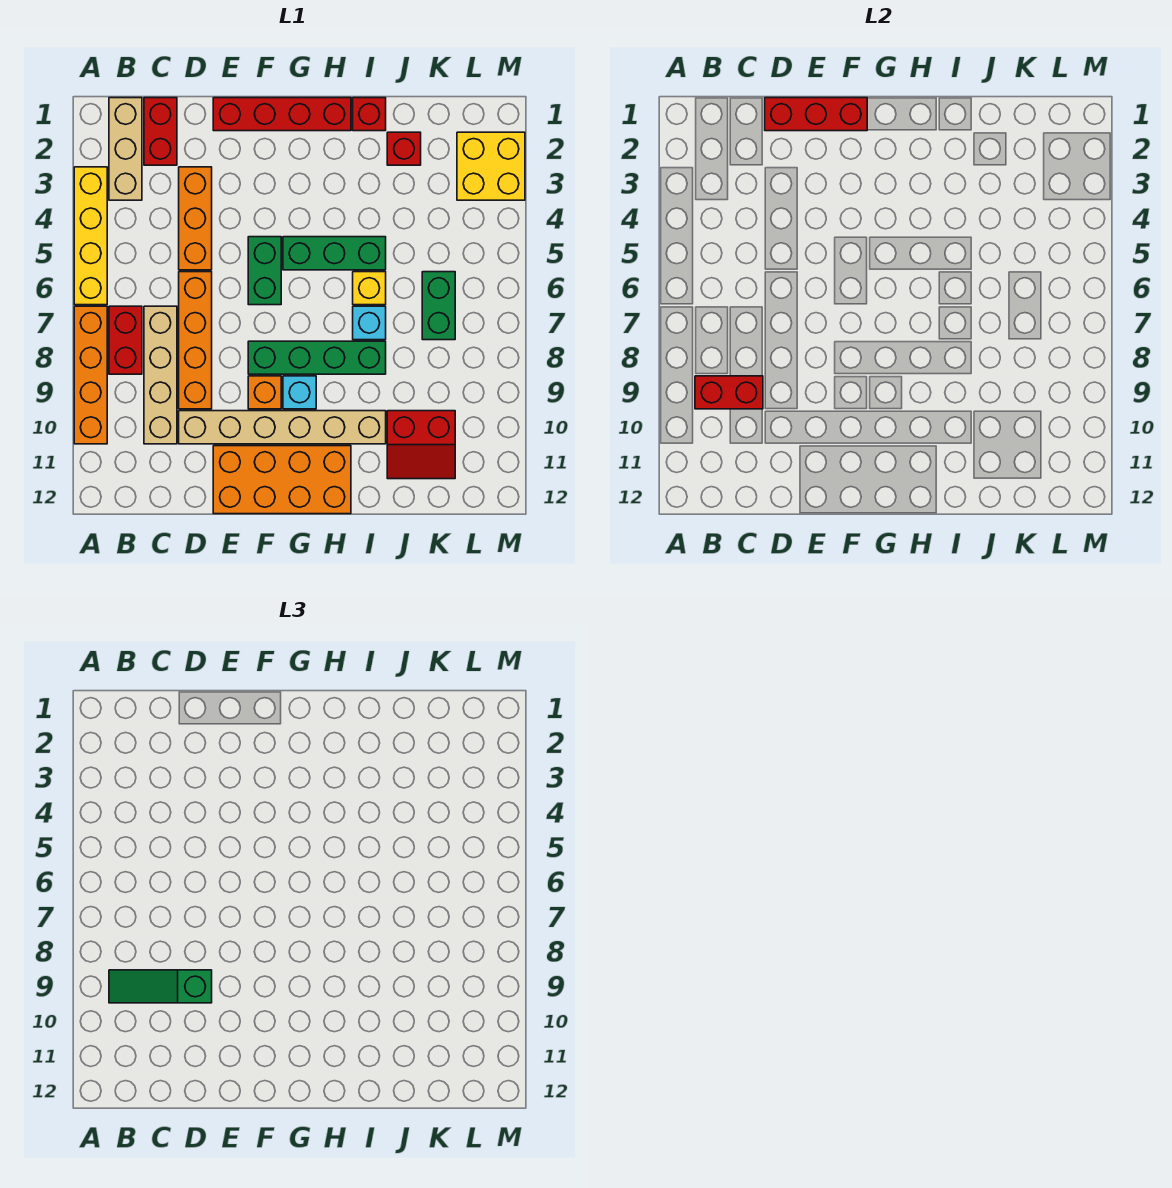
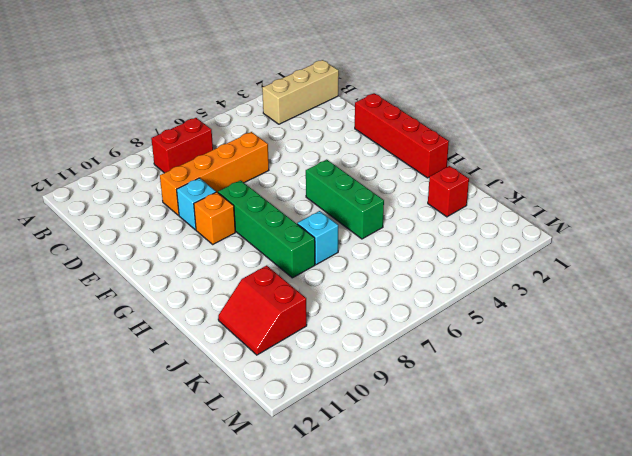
cyan brick E9 level 1 -> cyan brick G9 level 1
none -> yellow brick A3:A6 level 1
none -> orange brick A7:A10 level 1
none -> red brick C1:C2 level 1

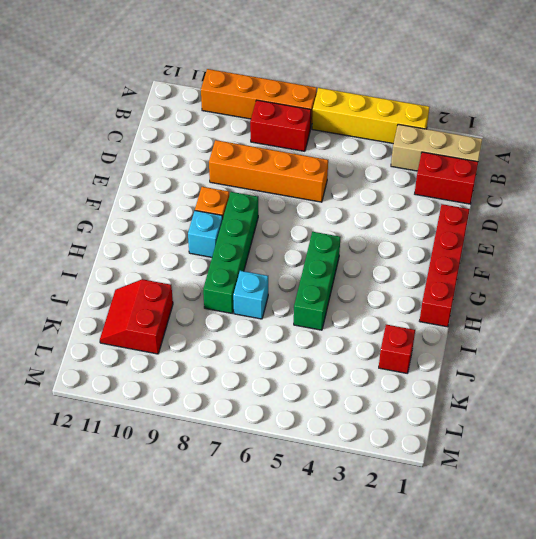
none -> tan brick C7:C10 level 1
none -> orange brick D3:D5 level 1
none -> tan brick D10:I10 level 1

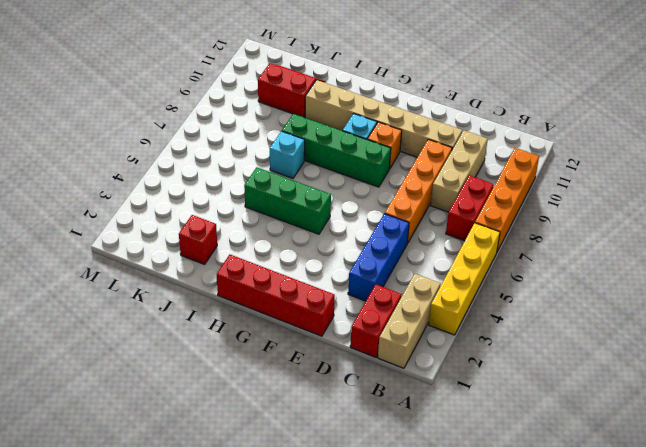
tan brick C8:C10 level 1 -> tan brick C7:C10 level 1
blue brick D3:D5 level 1 -> orange brick D3:D5 level 1
none -> orange brick E11:H12 level 1
none -> green brick F5:F6 level 1
none -> red brick I1 level 1

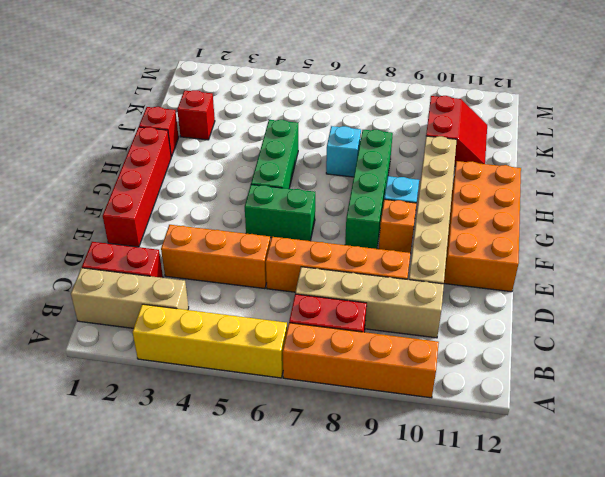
none -> yellow brick I6 level 1
none -> green brick K6:K7 level 1
none -> yellow brick L2:M3 level 1

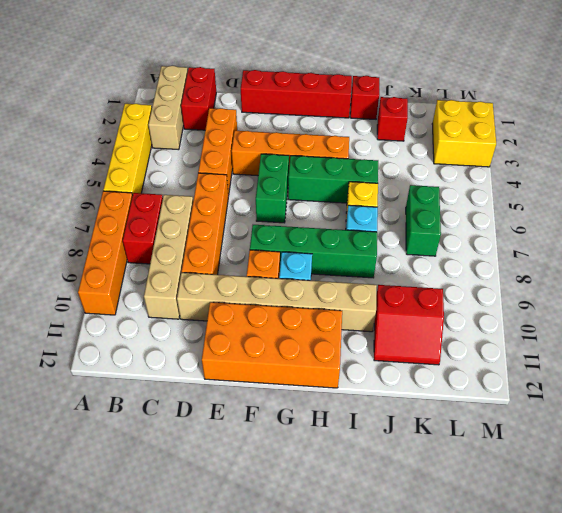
orange brick E4:H4 level 1 -> none
none -> red brick B9:C9 level 2
none -> red brick D1:F1 level 2
none -> green slope B9:D9 level 3 top D

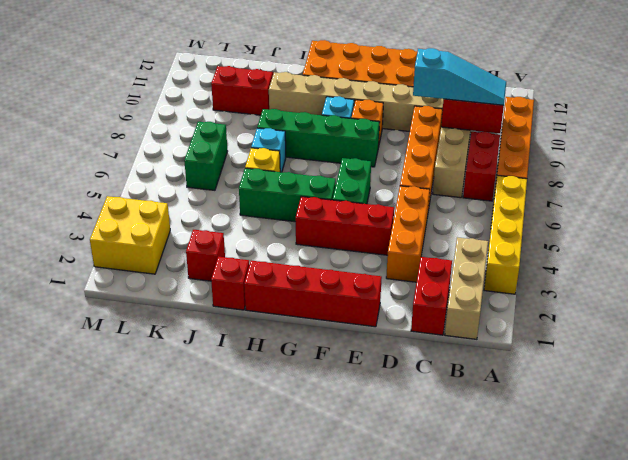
cyan slope B9:D9 level 3 top D -> green slope B9:D9 level 3 top D
red brick E4:G4 level 1 -> red brick D1:F1 level 2

